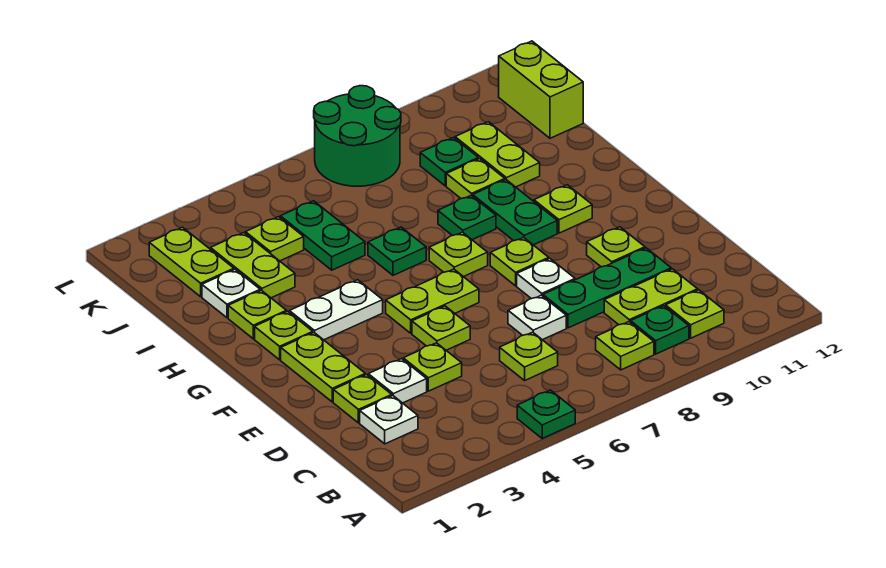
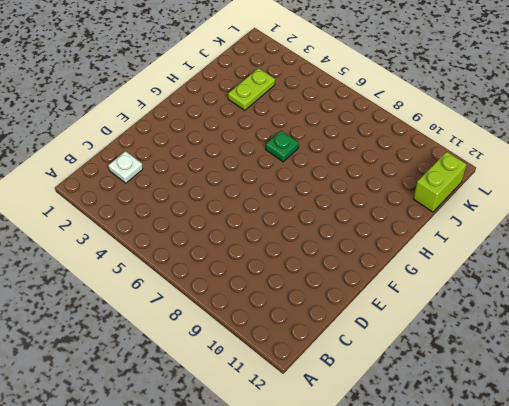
none -> green plate A5 level 1
none -> lime plate B8 level 1
none -> green plate B9 level 1
none -> lime plate B10 level 1

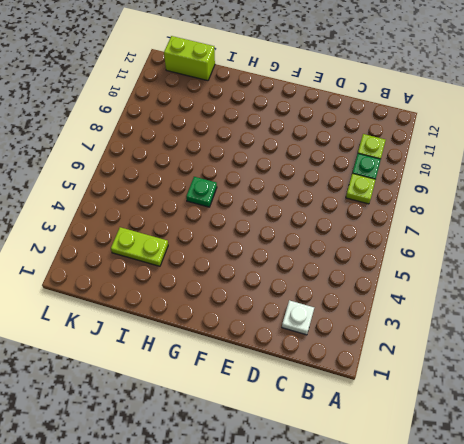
none -> green plate A5 level 1
none -> lime plate C6 level 1
none -> lime plate C9:C10 level 1
none -> lime plate D2 level 1

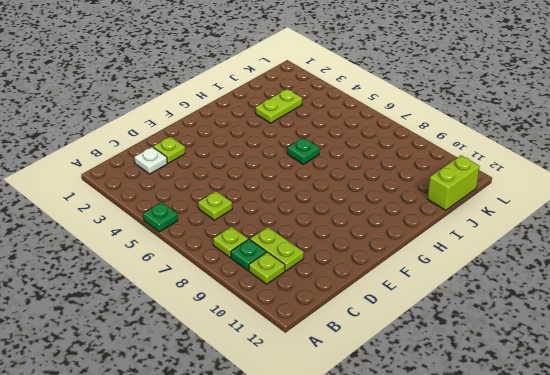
none -> white plate D3 level 1
none -> lime plate D4 level 1
none -> white plate D7 level 1
none -> green plate D8:D10 level 1

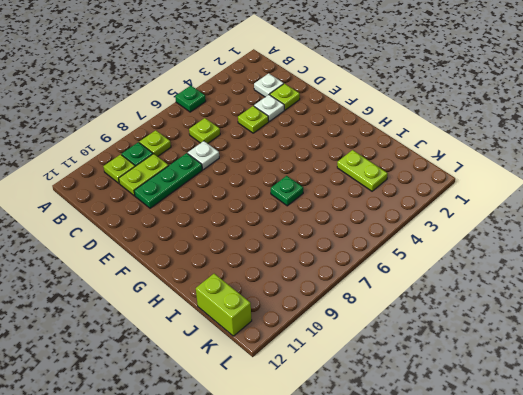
none -> lime plate E2:F2 level 1
none -> lime plate E5 level 1
none -> white plate E8 level 1
none -> lime plate E10 level 1

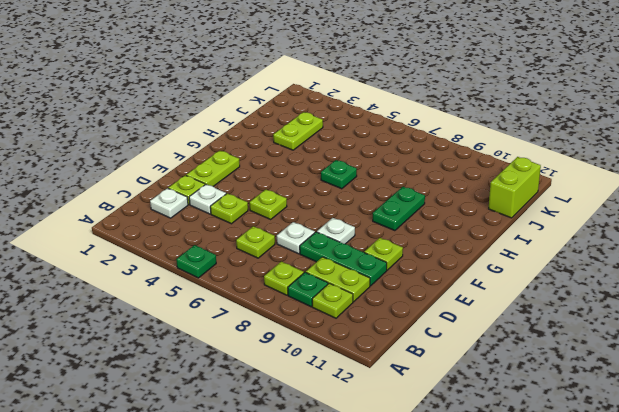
none -> lime plate F5:F6 level 1
none -> lime plate F8 level 1
none -> lime plate G2 level 1
none -> white plate G3:G4 level 1

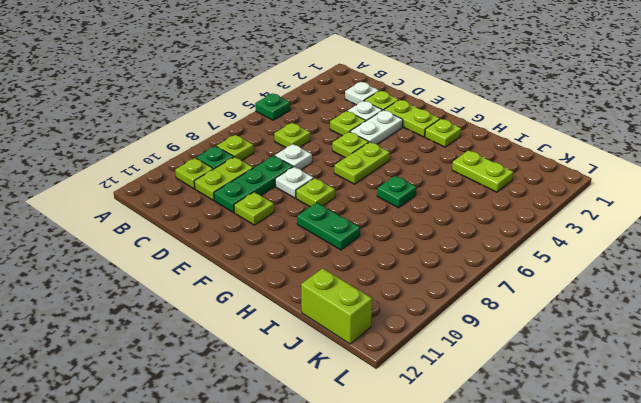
white plate E3:E4 level 1 -> white plate G3:G4 level 1
none -> lime plate G7 level 1
none -> lime plate G10 level 1
none -> lime plate H2 level 1
none -> green plate H8 level 1

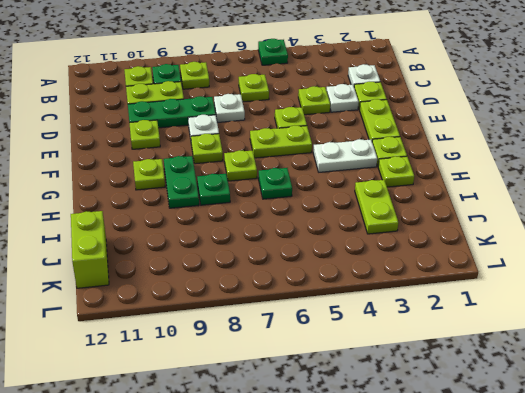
none -> white plate I2 level 1
none -> green plate I5:J5 level 1
none -> lime plate I9 level 1
none -> lime plate I10:J10 level 1

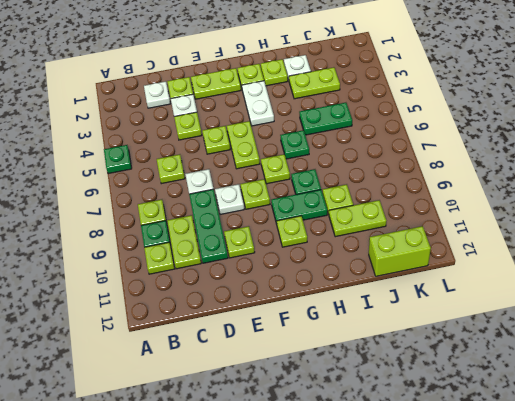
none -> lime plate J2:K2 level 1
none -> lime plate J4 level 1
none -> green plate J9 level 1
none -> green round brick K7:L8 level 1

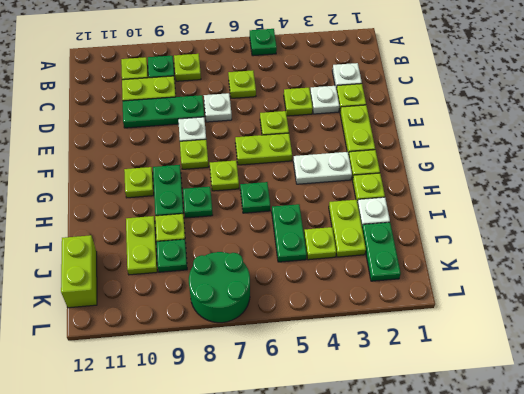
green plate J2:K2 level 1 -> lime plate J2:K2 level 1
none -> lime plate E10 level 1

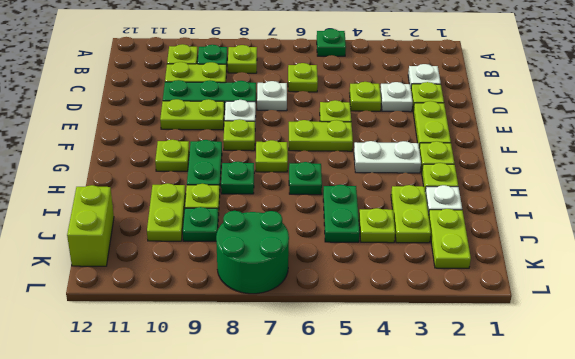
lime plate E9:E10 level 1 -> lime plate E10 level 1

